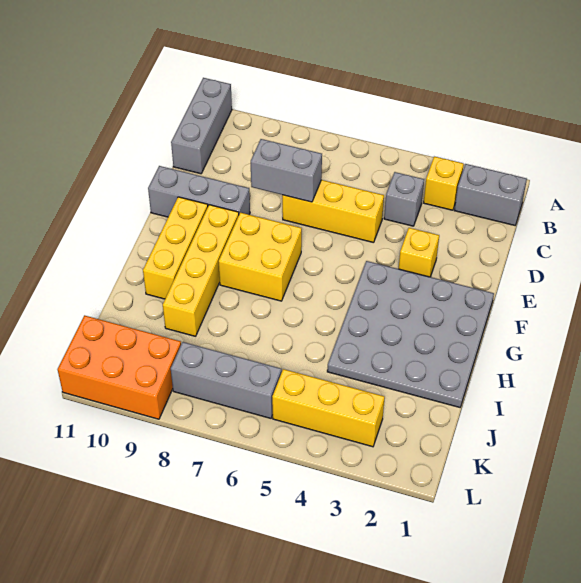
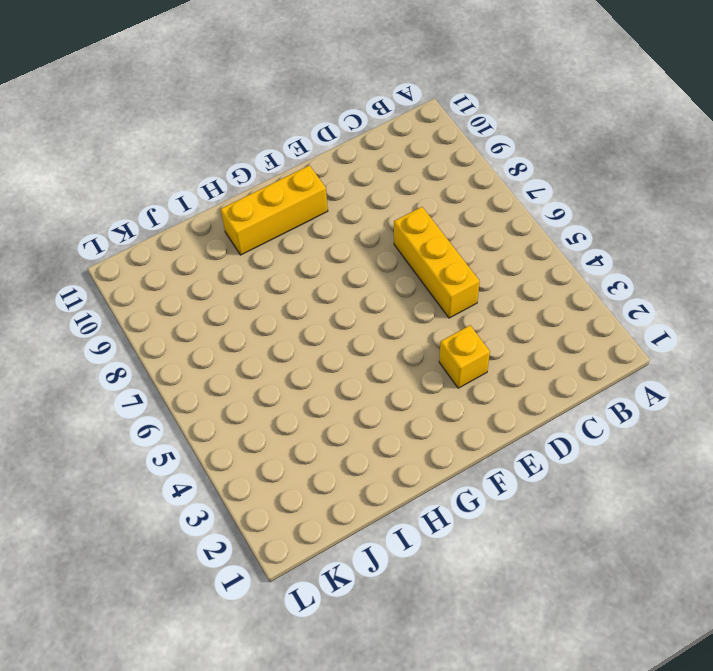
none -> grey brick A11:C11 level 1
none -> grey brick B1:B2 level 1
none -> yellow brick B3 level 1

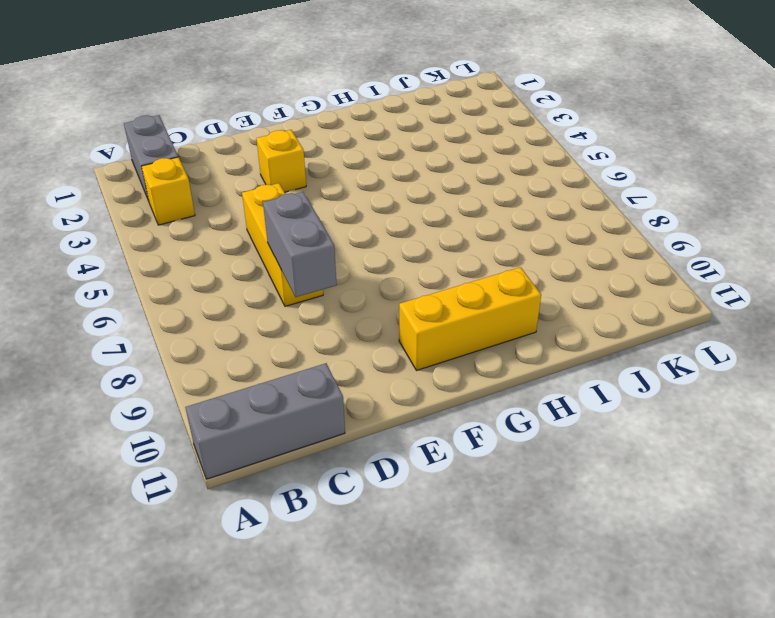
none -> grey brick C4 level 1
none -> grey brick E9:E11 level 1
none -> grey plate F1:I4 level 1

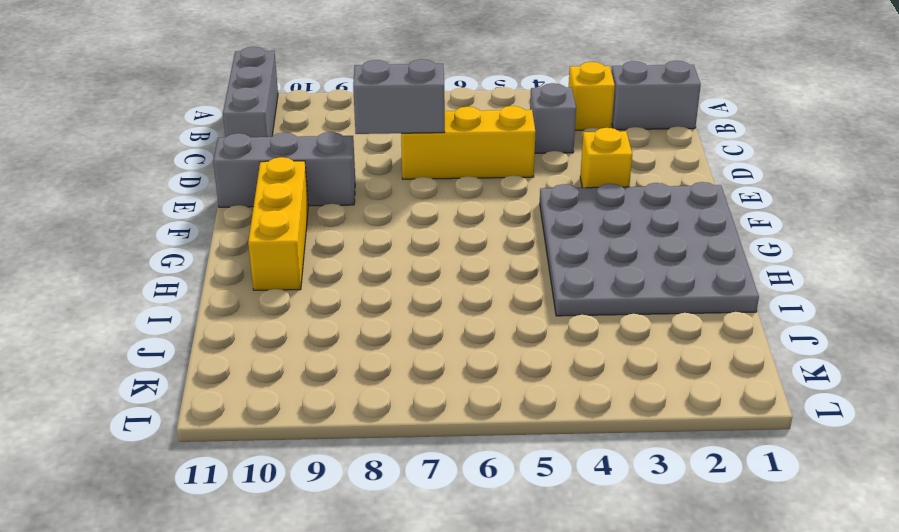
none -> yellow brick F7:G8 level 1
none -> yellow brick F9:I9 level 1
none -> yellow brick K3:K5 level 1

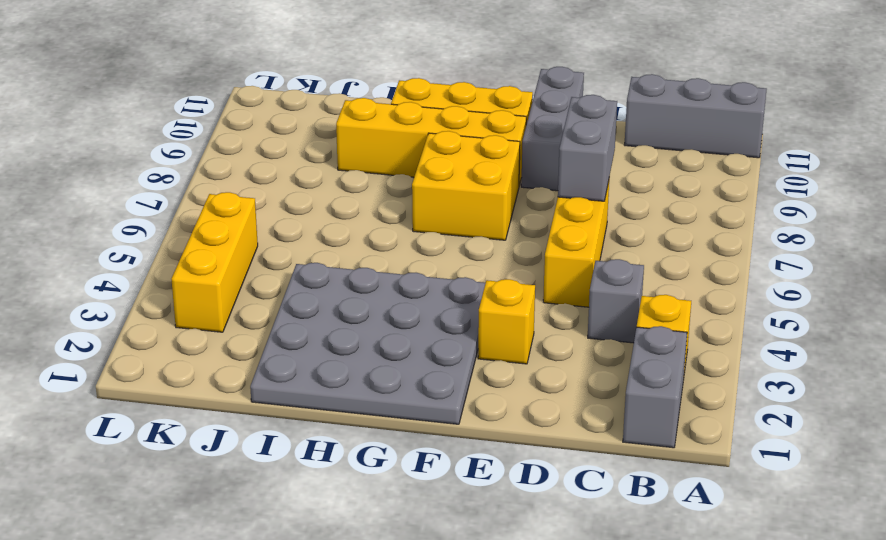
none -> grey brick K6:K8 level 1
none -> orange brick K9:L11 level 1

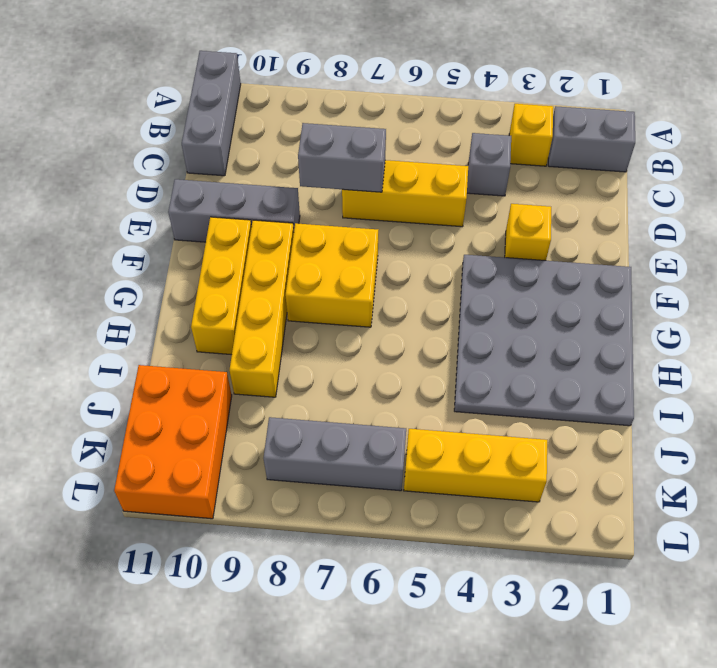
orange brick J10:L11 level 1 -> orange brick K9:L11 level 1

